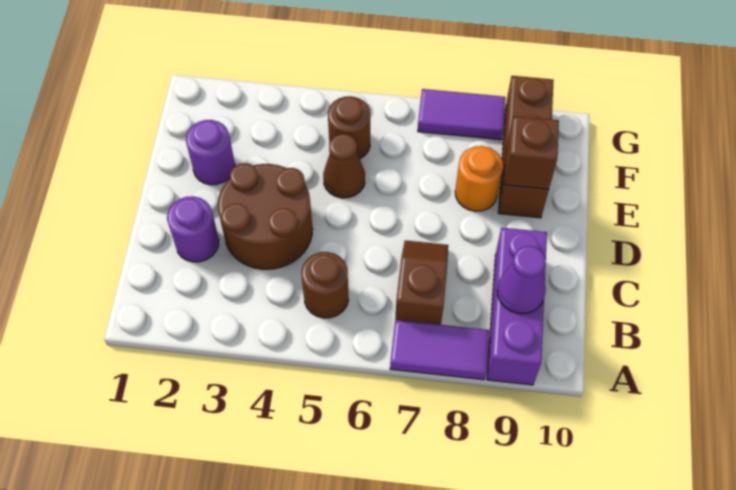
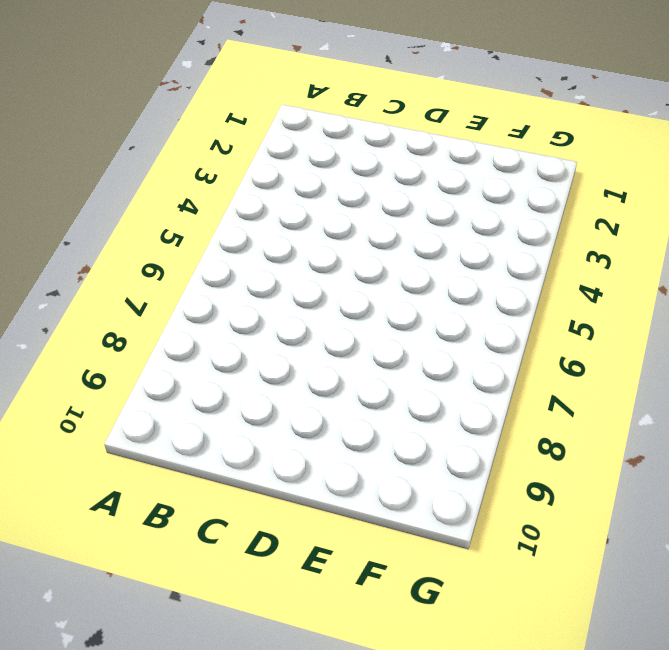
none -> purple tile A7:A8 level 1
none -> purple brick A9:C9 level 1
none -> brown round brick B5 level 1

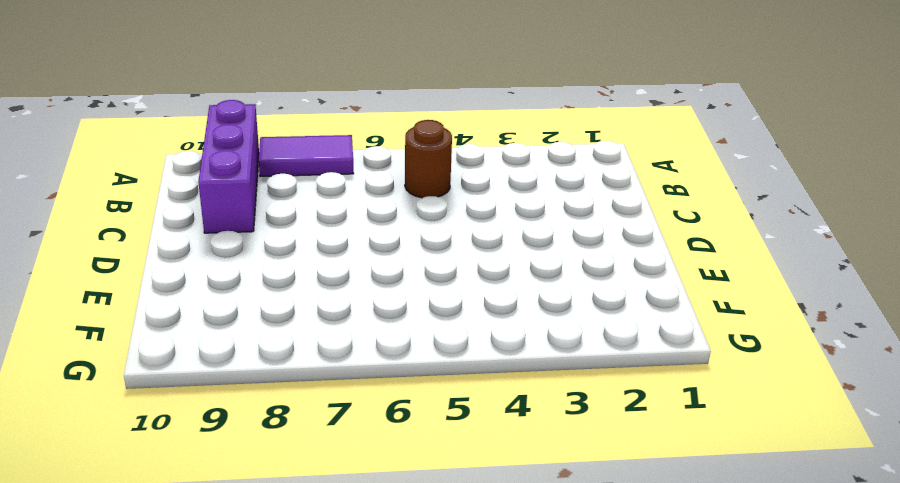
none -> brown slope B7:C7 level 1 top B
none -> purple round brick C2 level 1
none -> brown round brick C3:D4 level 1

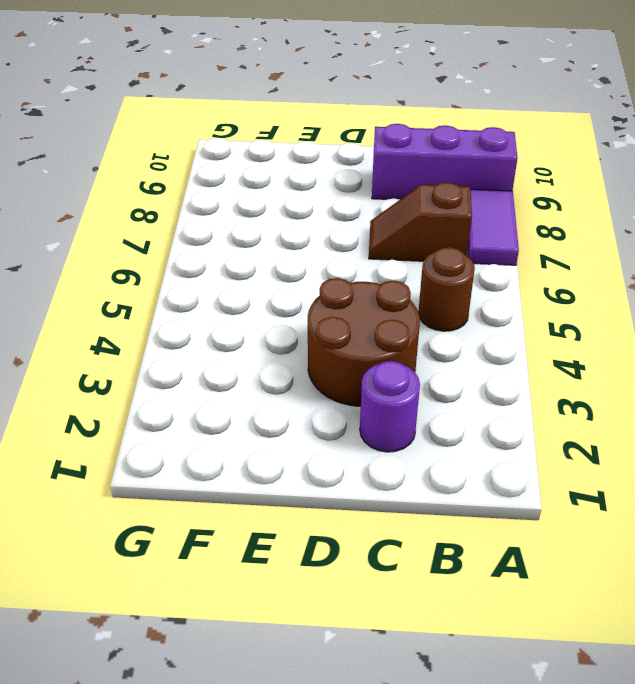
none -> purple round brick E2 level 1
none -> brown cone E5 level 1
none -> orange round brick E8 level 1

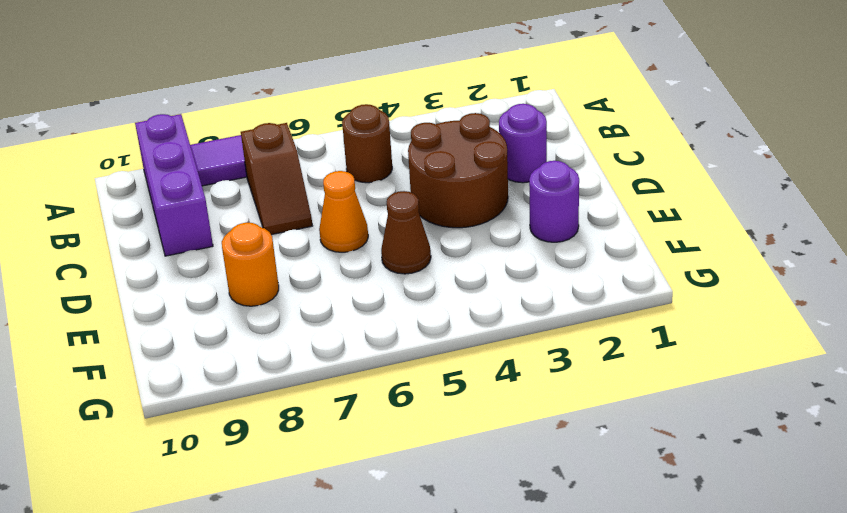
orange cone D6 level 1 -> none
none -> brown brick E9:G9 level 1
none -> brown round brick F5 level 1
none -> purple tile G7:G8 level 1

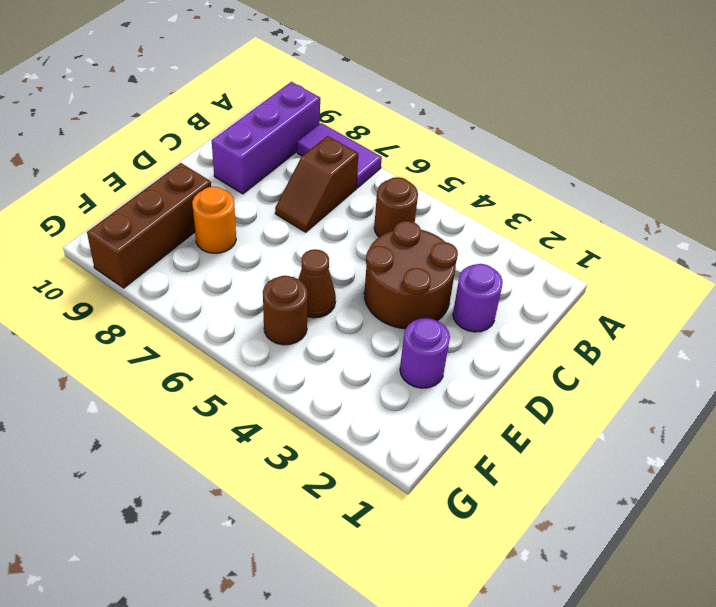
none -> purple tile G7:G8 level 1
none -> purple cone B9 level 2
none -> brown brick E9 level 2

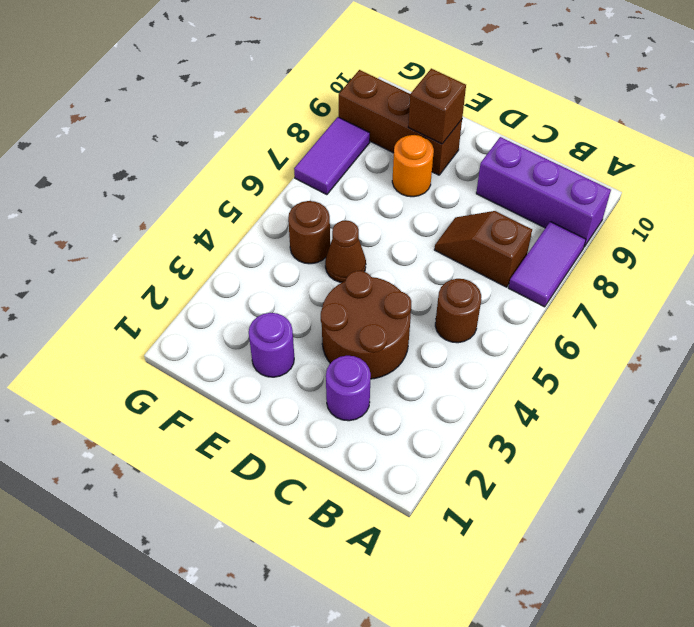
none -> purple cone B9 level 2

